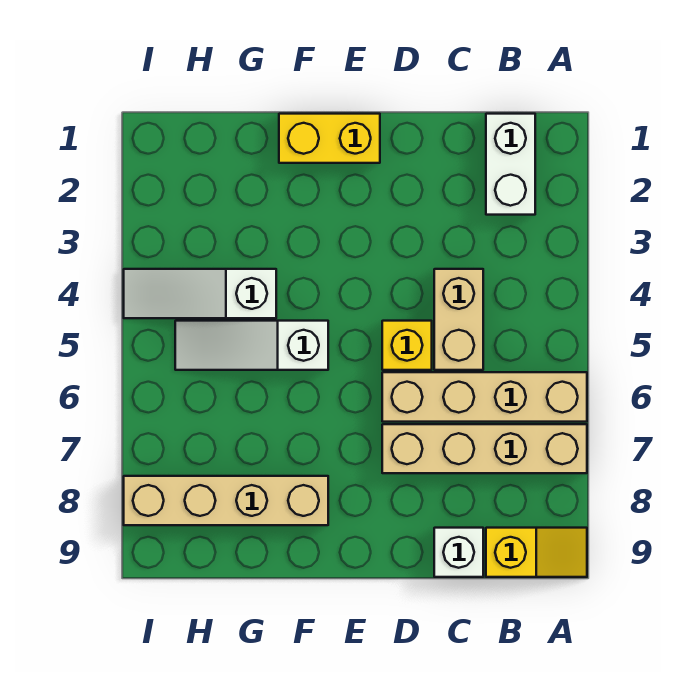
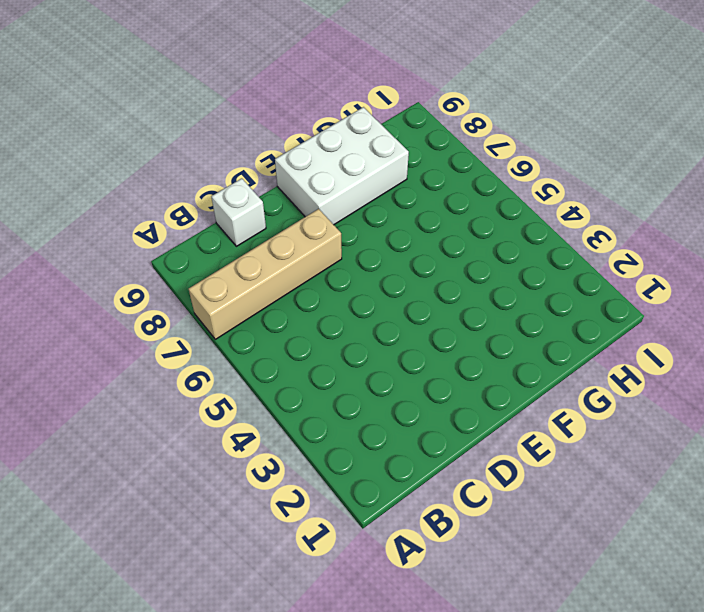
white brick E8:G9 level 1 -> tan brick F8:I8 level 1
none -> tan brick A6:D6 level 1
none -> yellow slope A9:B9 level 1 top B

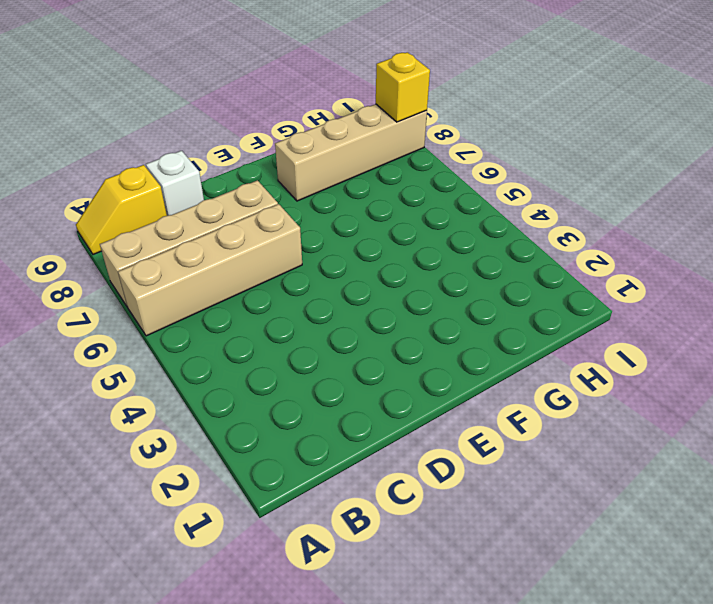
yellow brick I8 level 2 -> yellow brick D5 level 1
none -> white brick B1:B2 level 1
none -> tan brick C4:C5 level 1

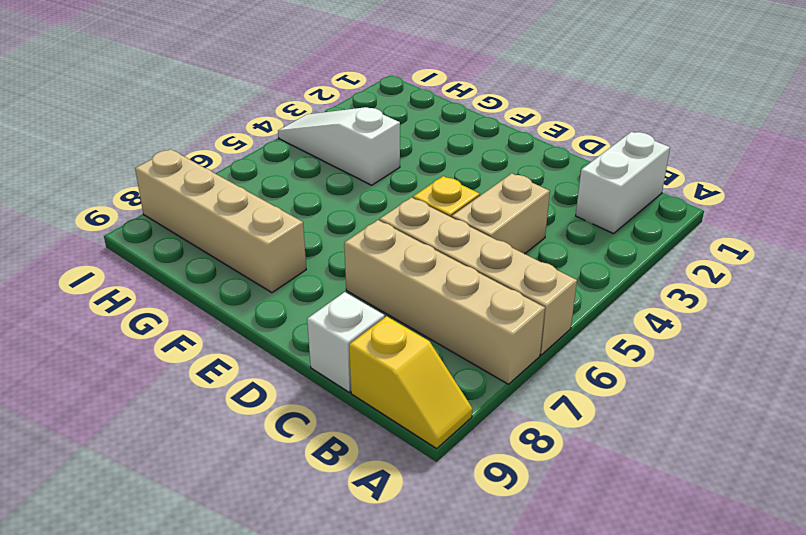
none -> yellow brick E1:F1 level 1
none -> white slope F5:H5 level 1 top F

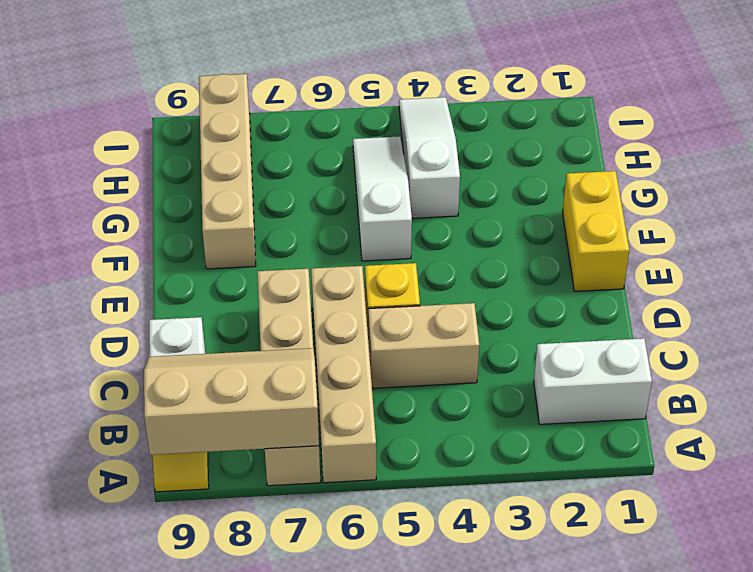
tan slope A7:B9 level 2 top A -> none

